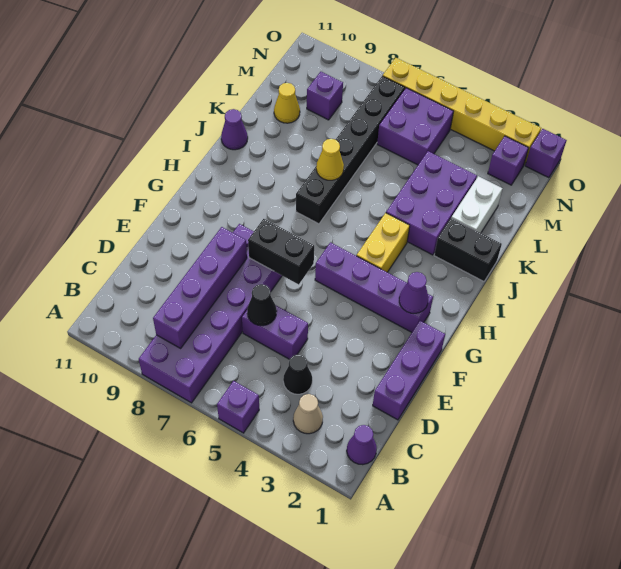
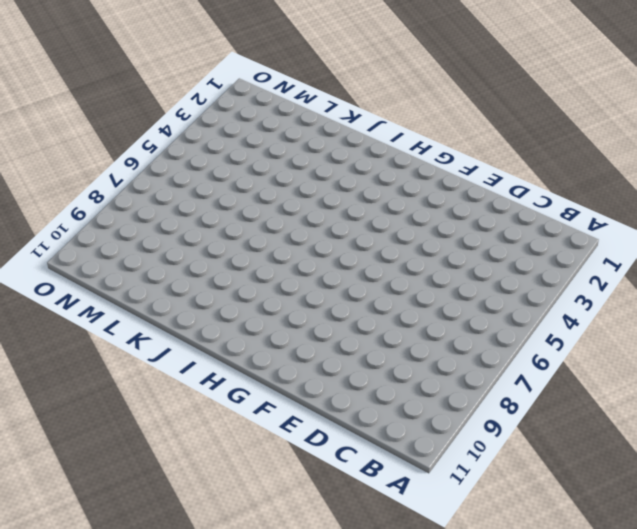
none -> purple brick A5 level 1
none -> purple brick A7:F8 level 1
none -> purple cone B1 level 1

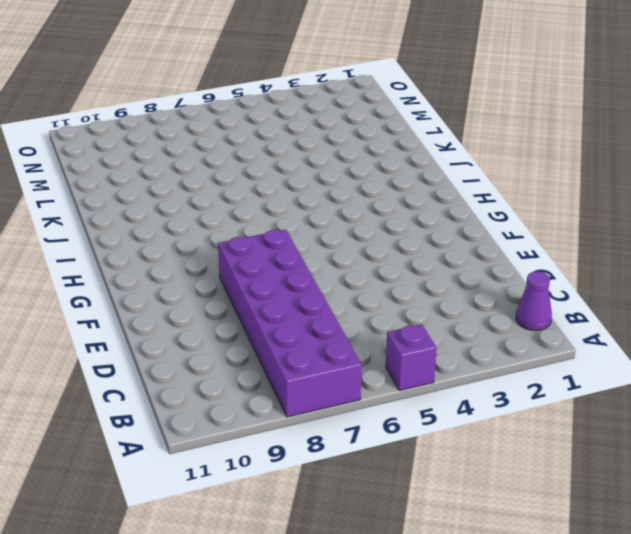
none -> tan cone B3 level 1
none -> black cone C4 level 1
none -> purple brick D1:F1 level 1

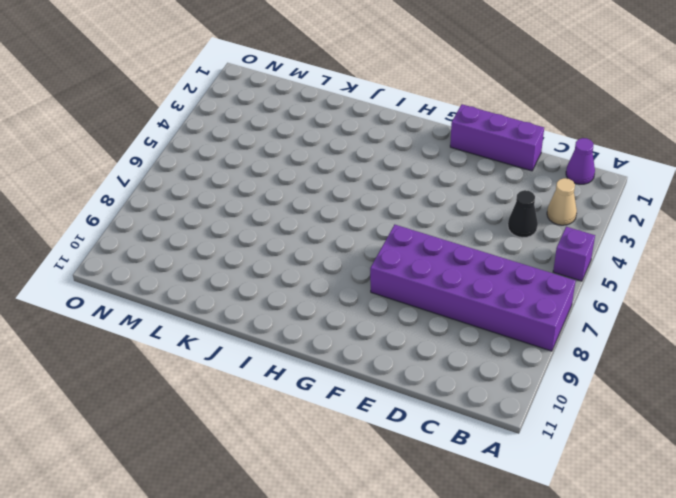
none -> purple brick D5:D6 level 1
none -> purple brick G2:G5 level 1
none -> yellow brick H4:I4 level 1

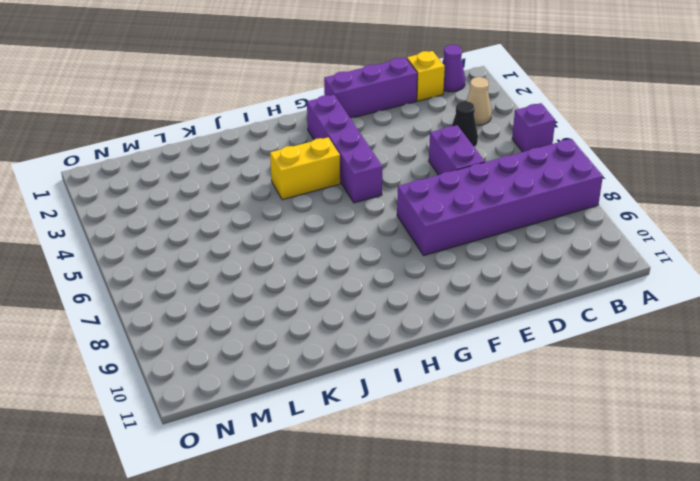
yellow brick C1 level 1 -> none
none -> black brick I7:N7 level 1
none -> black brick J1:J2 level 1
none -> purple brick J3:L4 level 1

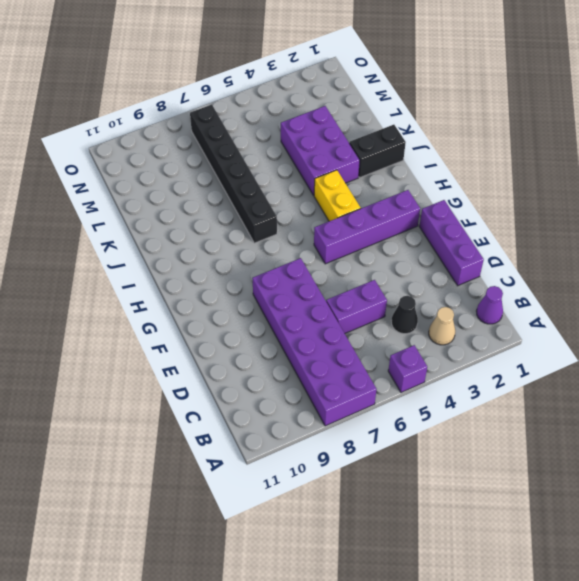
none -> purple cone J11 level 1
none -> white brick K2:L2 level 1
none -> yellow cone L10 level 1

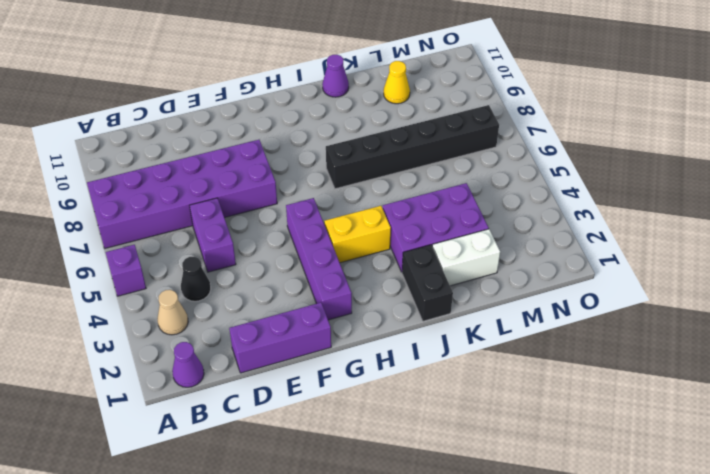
none -> purple brick M5:N6 level 1
none -> purple brick M9 level 1
none -> purple brick N2 level 1

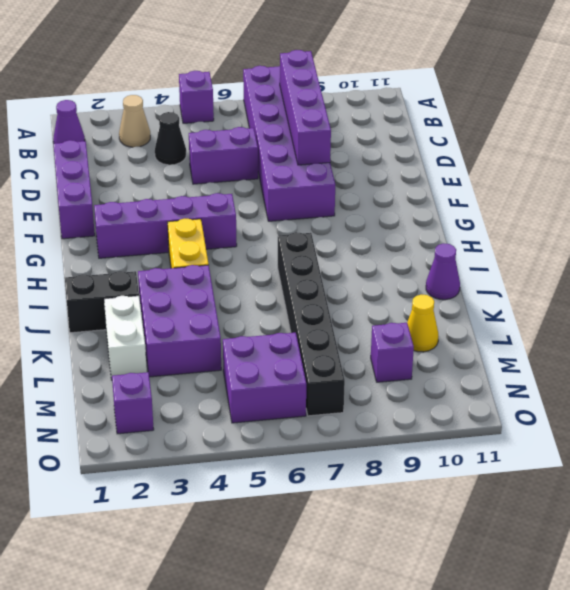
none -> purple brick O1 level 1
none -> yellow brick O2:O7 level 1
none -> black cone D6 level 2

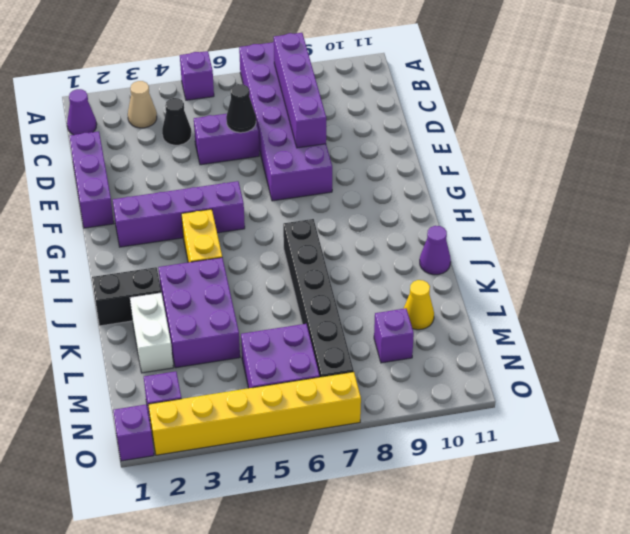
none -> black brick F6:F7 level 2
none -> purple cone G2 level 2
none -> yellow cone J7 level 2

